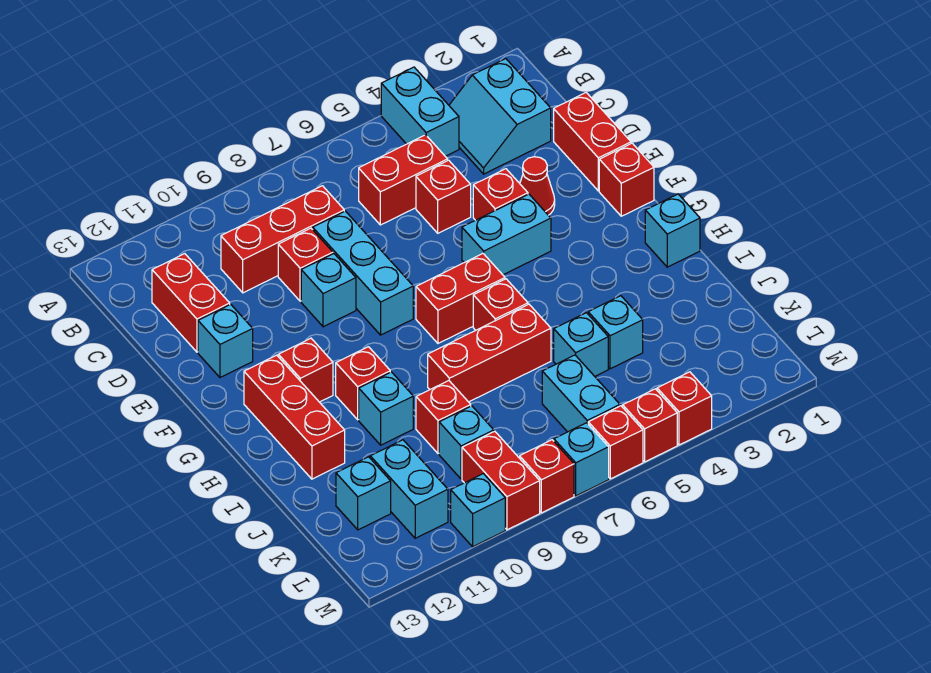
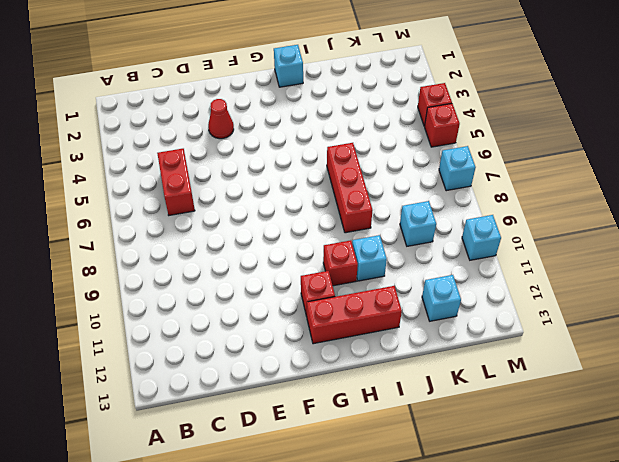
none -> cyan brick A4:B4 level 1
none -> cyan slope B2:C3 level 1 top 2
none -> red brick C8:C10 level 1
none -> red brick C12:D12 level 1

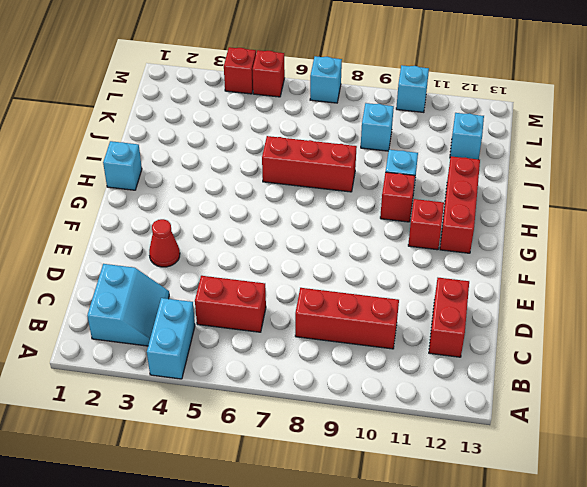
none -> red brick D1:E1 level 1
none -> red brick D5 level 1
none -> cyan brick D8:F8 level 1
none -> red brick D9 level 1

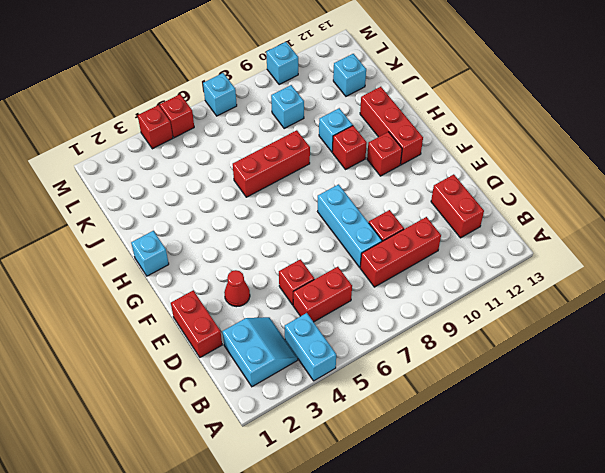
none -> red brick E4 level 1
none -> cyan brick E9 level 1
none -> cyan brick E12 level 1
none -> red brick F1 level 1

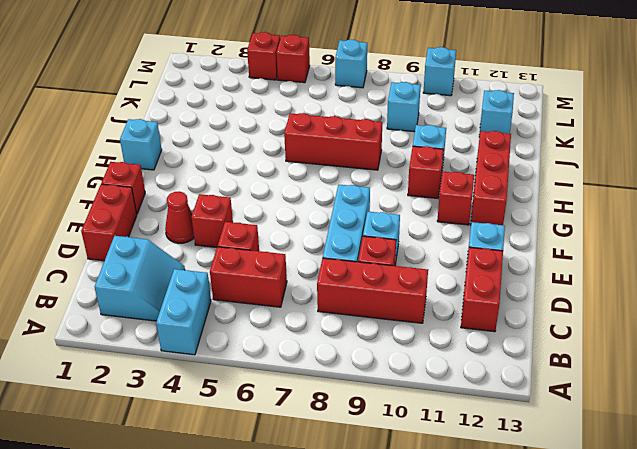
none -> cyan brick F4:F5 level 1
none -> red brick G6:G7 level 1
none -> red brick H6 level 1
none -> cyan brick J4 level 1

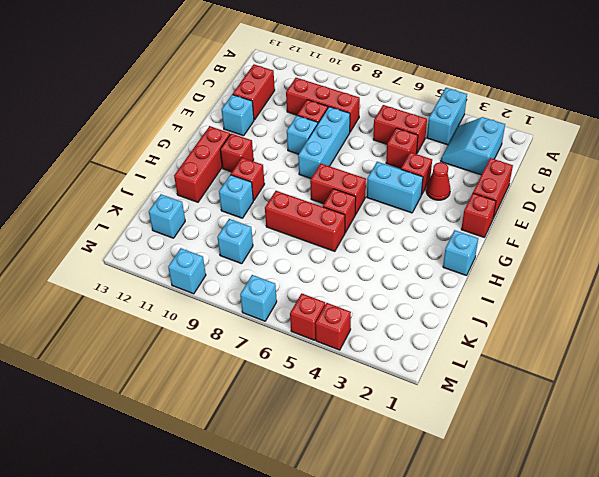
none -> cyan brick J4 level 1
none -> cyan brick J5 level 1
none -> red brick J9 level 1
none -> cyan brick K6:L6 level 1

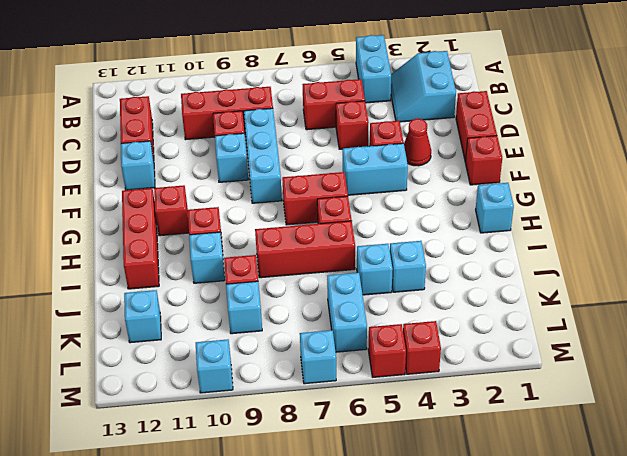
none -> cyan brick K11:L11 level 1
none -> red brick L9:M9 level 1
none -> red brick M6 level 1
none -> red brick M8 level 1

